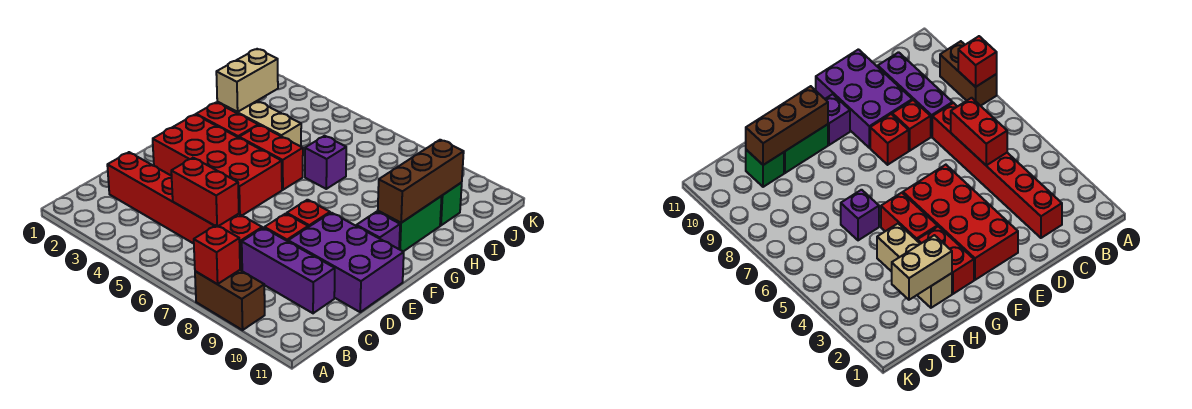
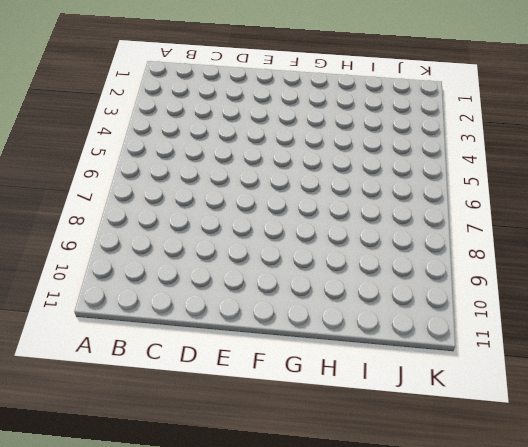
none -> brown brick A8:A9 level 1
none -> red brick C2:C7 level 1
none -> purple brick C8:C10 level 1

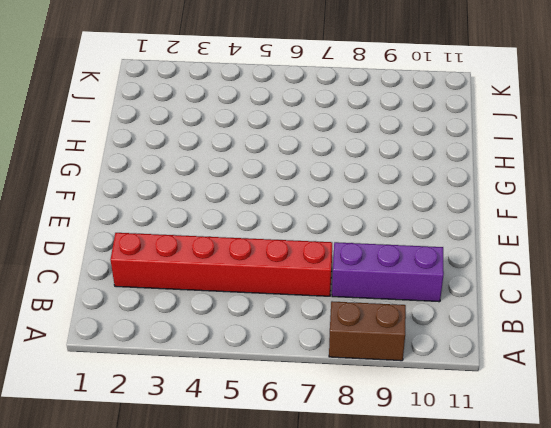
none -> red brick D8 level 1
none -> purple brick D9:E11 level 1
none -> red brick E2:F5 level 1

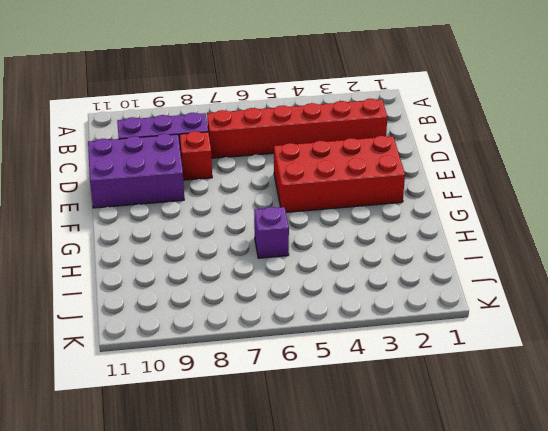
none -> brown brick A8:A9 level 1
none -> red brick E8 level 1
none -> purple brick F10 level 1

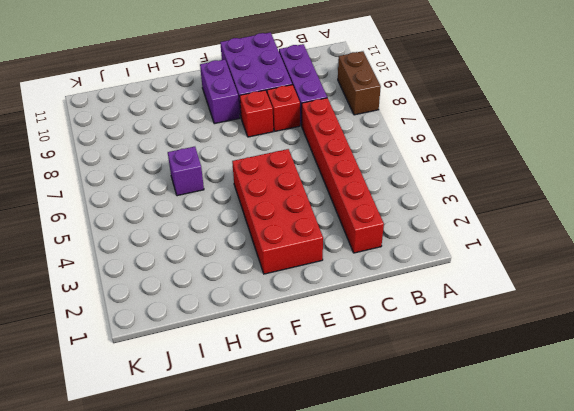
purple brick F9:F10 level 1 -> purple brick F10 level 1
none -> red brick G2:G3 level 1
none -> red brick G4:G5 level 1
none -> green brick G10:H10 level 1

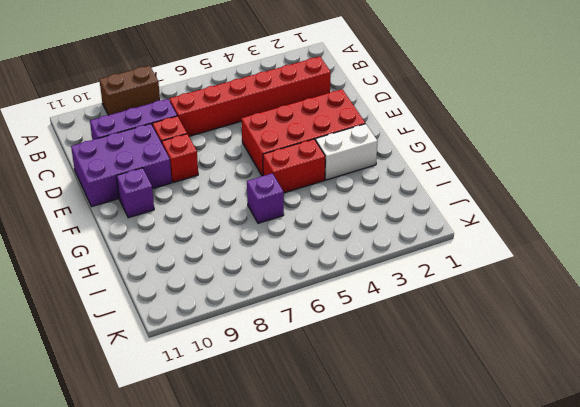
white brick G2:G3 level 1 -> red brick G2:G3 level 1
none -> green brick G10:H10 level 1
none -> tan brick H2:H4 level 1
none -> green brick I10 level 1

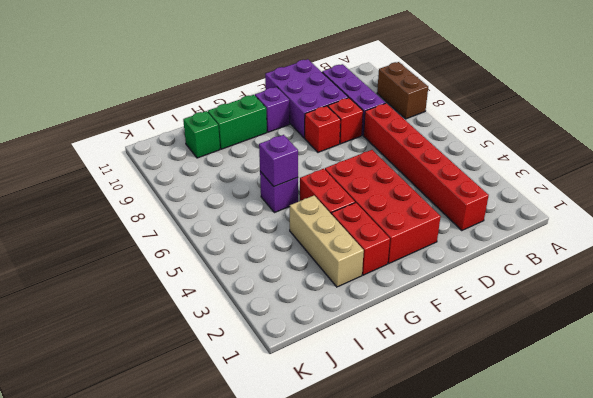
purple brick H6 level 2 -> none
none -> red brick A8 level 2
none -> red brick C5:C6 level 2
none -> brown brick G10:I10 level 2

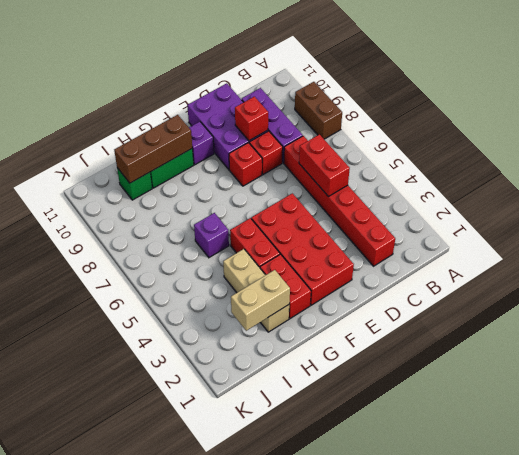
red brick D9 level 2 -> red brick A8 level 2

